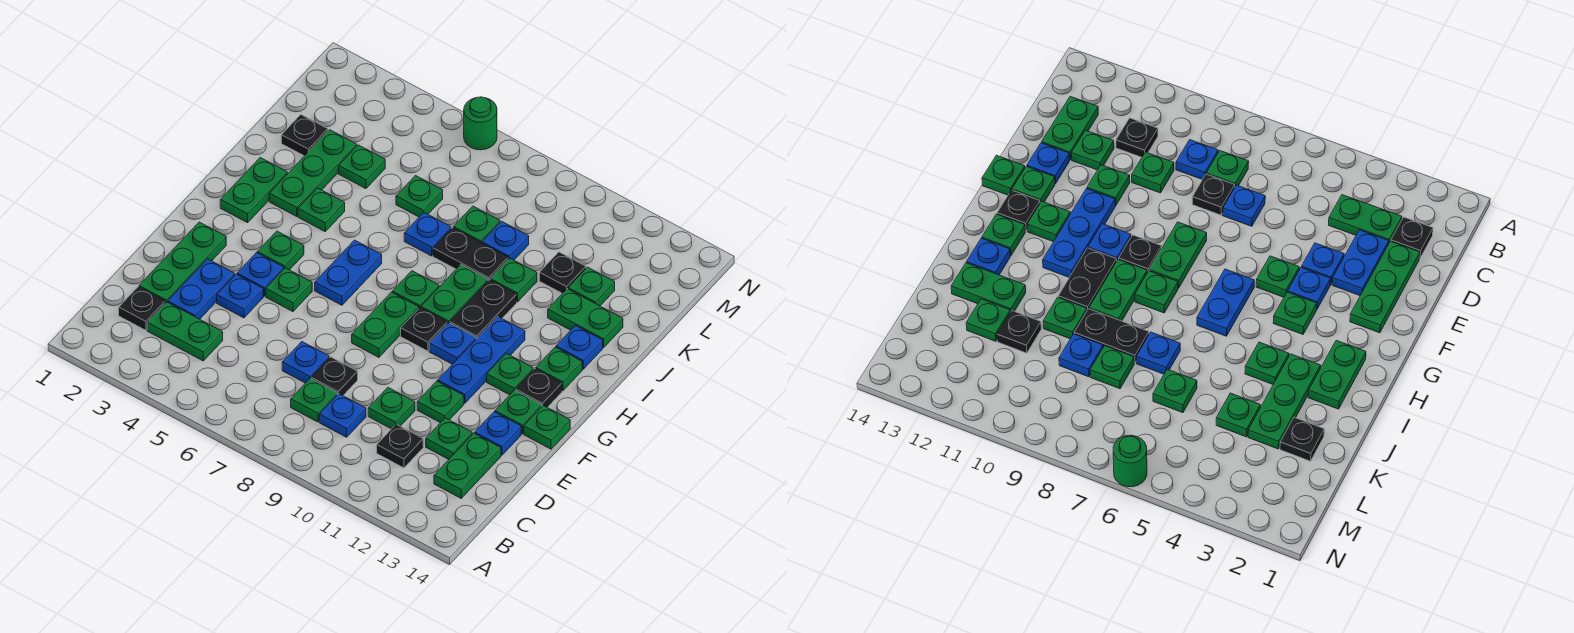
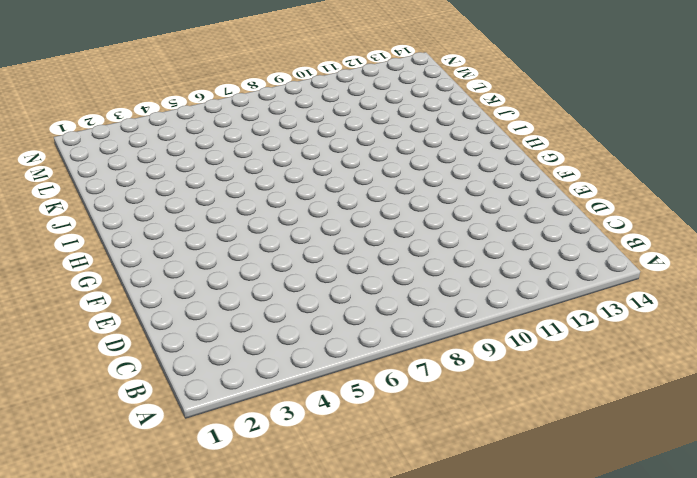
none -> black plate C2 level 1
none -> green plate C3:C4 level 1
none -> green plate C8 level 1
none -> blue plate C9 level 1

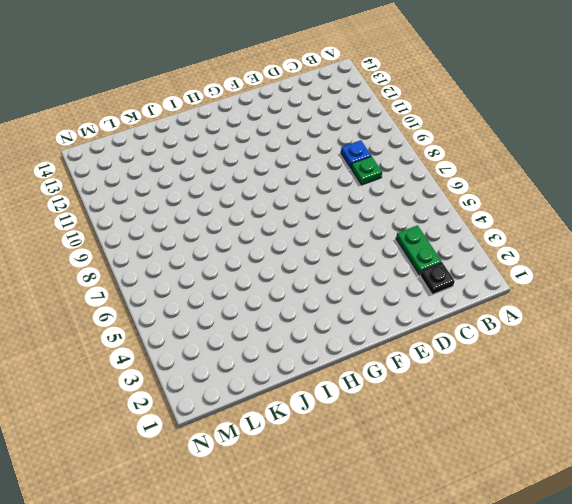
none -> black plate C11 level 1
none -> green plate C13:D13 level 1
none -> green plate D2:F2 level 1
none -> blue plate D3:E3 level 1

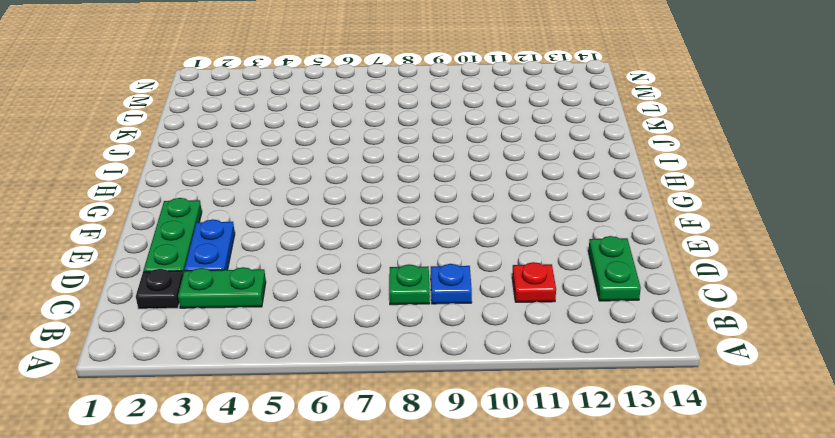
red plate C11 level 1 -> black plate C11 level 1
none -> blue plate D7 level 1
none -> black plate D8 level 1
none -> green plate D10 level 1
none -> green plate D12 level 1

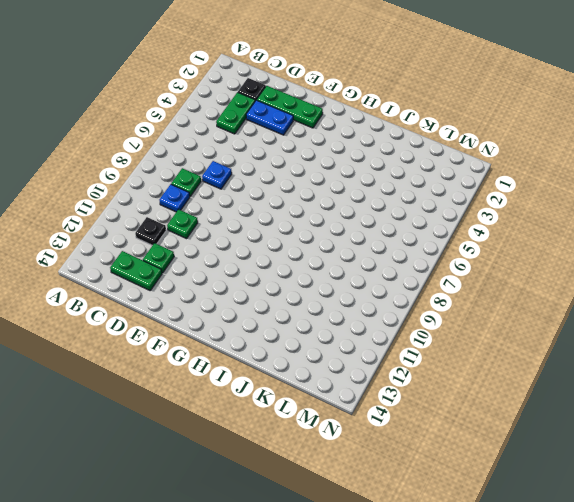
none -> black plate D8 level 1
none -> blue plate E4 level 1
none -> green plate E11 level 1
none -> blue plate E13 level 1

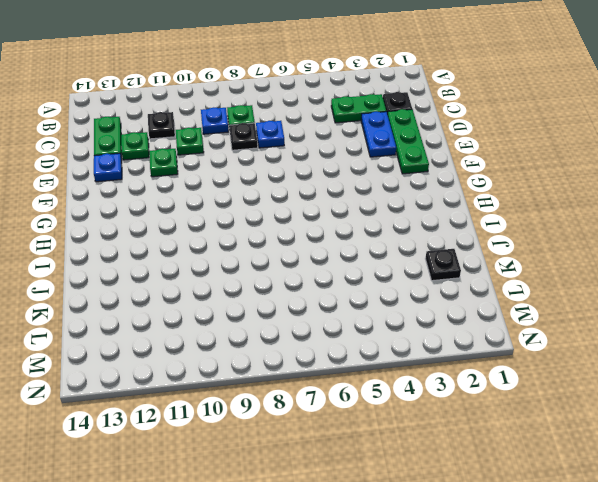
none -> blue plate E4 level 1
none -> blue plate F4 level 1
none -> green plate F5 level 1
none -> green plate F8:G8 level 1

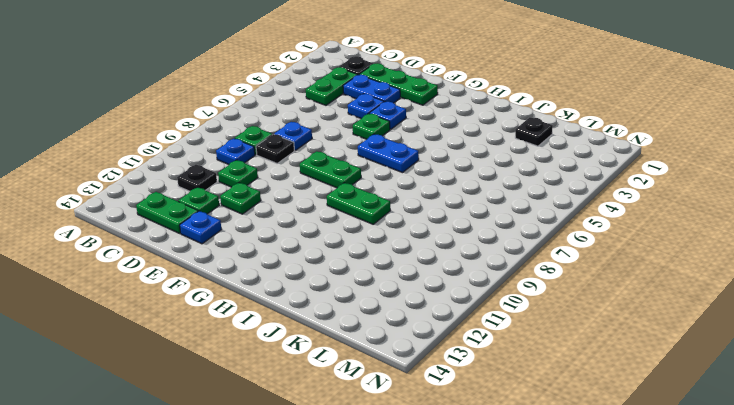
none -> blue plate F11:H11 level 1
none -> green plate F13 level 1
none -> green plate F14 level 1
none -> green plate G4 level 1

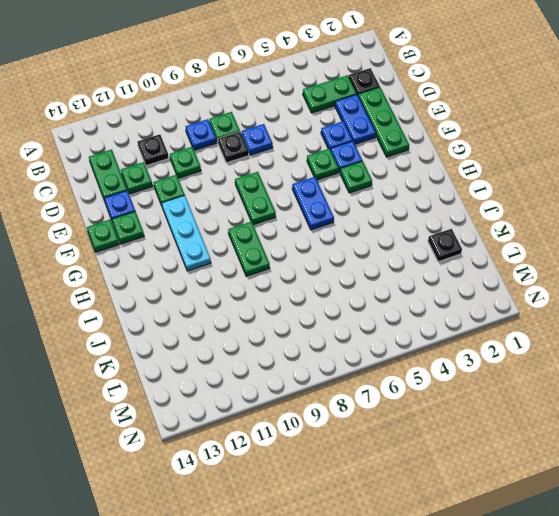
cyan plate F11:H11 level 1 -> blue plate F11:H11 level 1
none -> black plate G9 level 1
none -> blue plate G10 level 1
none -> green plate G12 level 1
none -> black plate G13 level 1

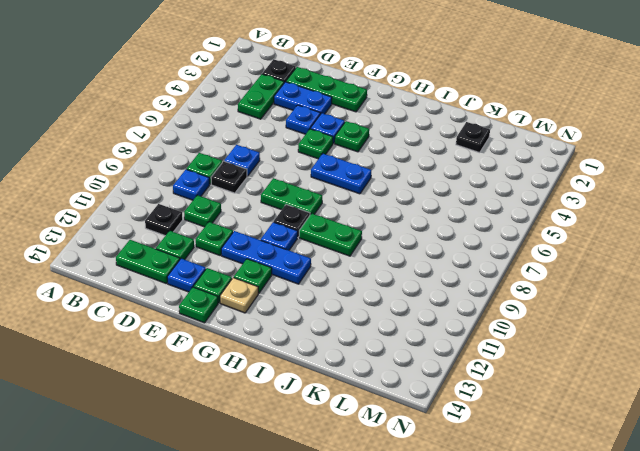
tan plate G13 level 1 -> black plate G13 level 1
none -> green plate H2:I2 level 1
none -> green plate H8 level 1
none -> black plate H10:I10 level 1
none -> green plate H13 level 1

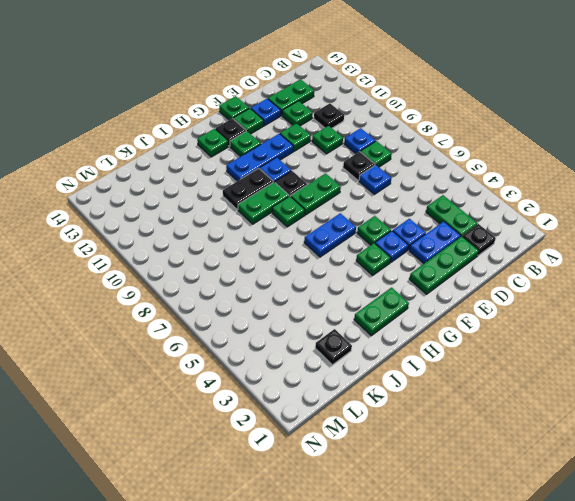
none -> green plate I3:K3 level 1
none -> green plate I4 level 1
none -> blue plate I13 level 1
none -> blue plate J7 level 1

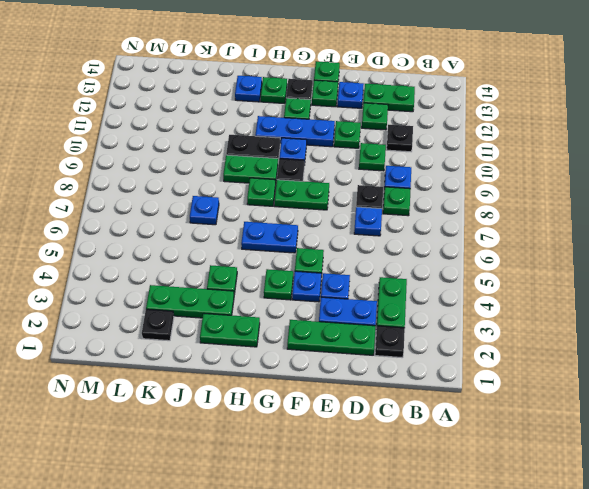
none -> black plate J8:J9 level 1
none -> green plate J10 level 1
none -> green plate J12:J13 level 1
none -> green plate K4 level 1

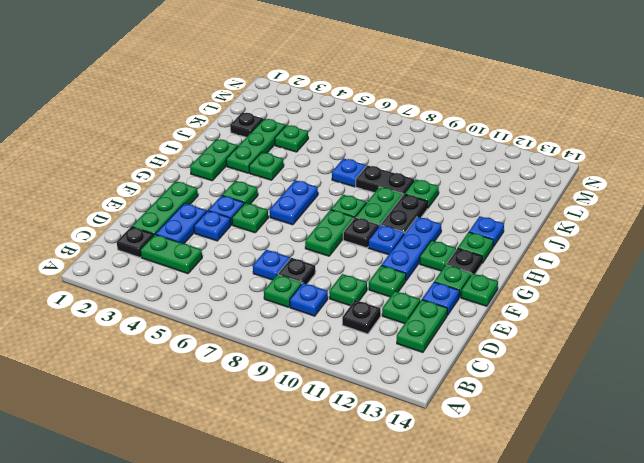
none -> green plate J12:J13 level 1
none -> green plate K6 level 1
none -> green plate K8 level 1
none -> blue plate K9 level 1

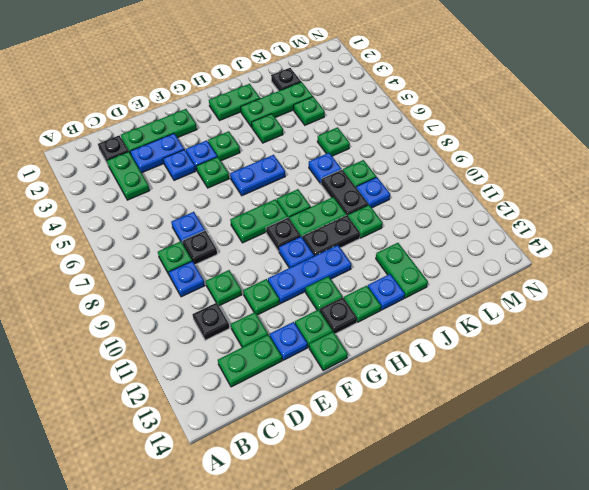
none -> black plate K11 level 1
none -> green plate K12 level 1
none -> green round brick N6 level 1

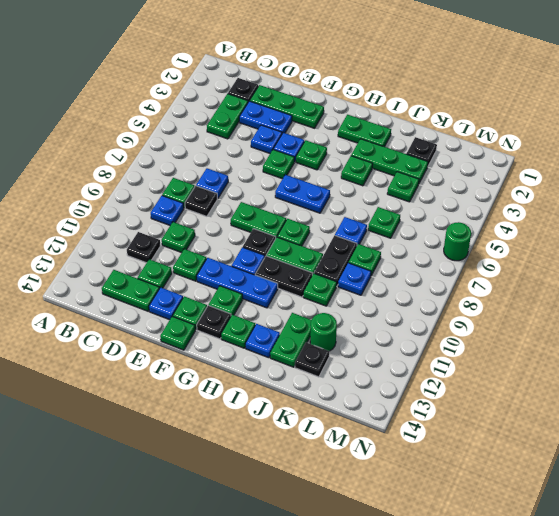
green round brick K12 level 1 -> green plate K12 level 1
black plate K13 level 1 -> black plate K11 level 1

